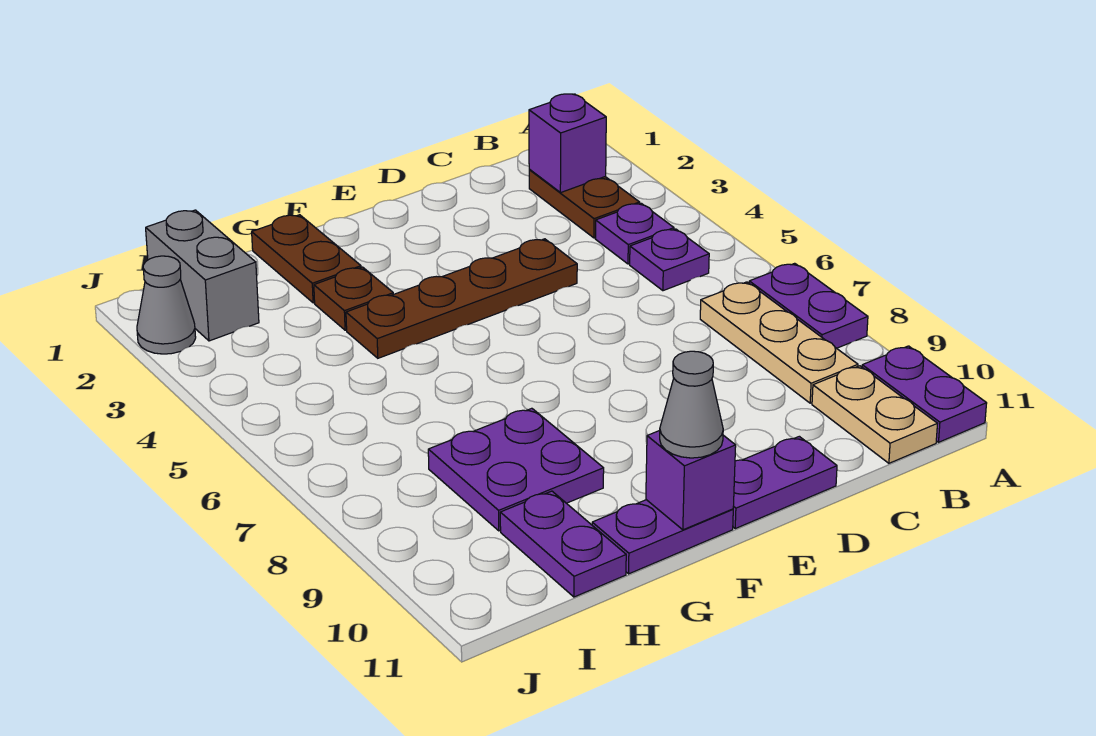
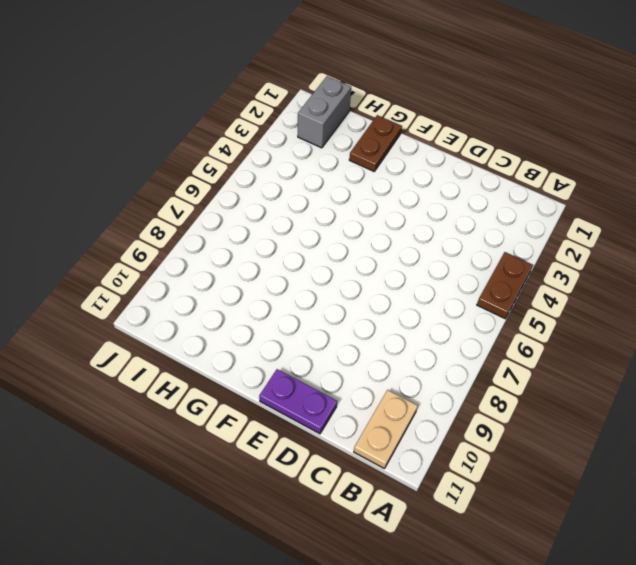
brown plate A4:A5 level 1 -> brown plate B2:B3 level 1
none -> purple plate A7:A8 level 1
none -> purple plate A10:A11 level 1
none -> purple plate B4 level 1

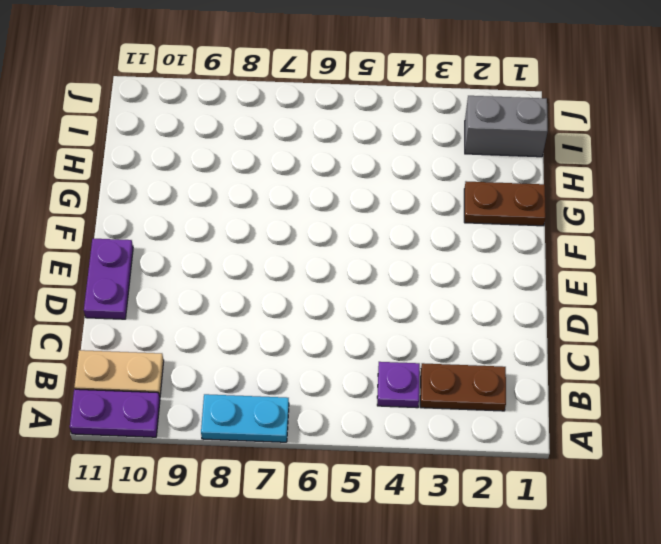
cyan plate A7:A8 level 1 -> purple plate A7:A8 level 1
none -> purple plate B5 level 1
none -> tan plate B7:B9 level 1
none -> brown plate D4:G4 level 1

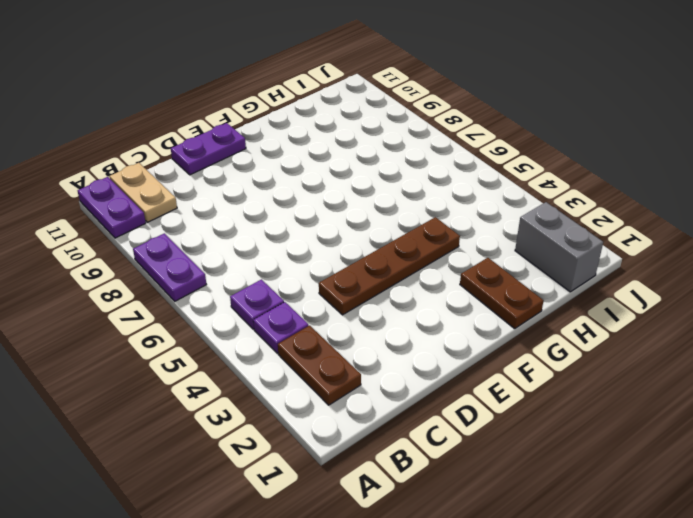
none -> tan plate B7:B9 level 1
none -> purple plate F11:G11 level 1
none -> brown plate G3 level 1

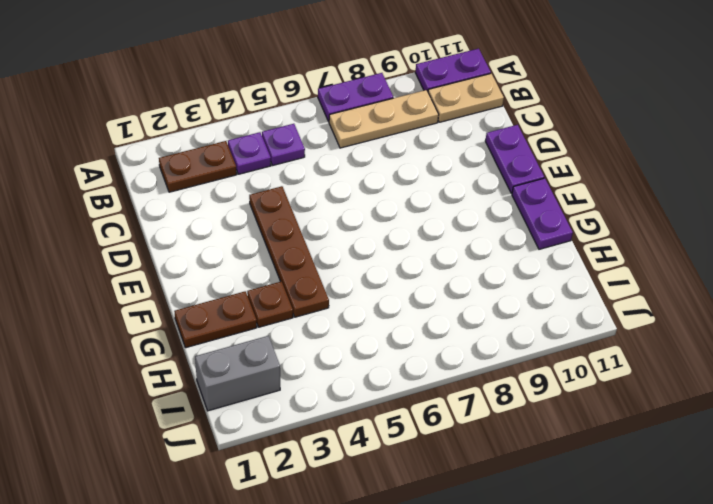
none -> purple plate G8:H9 level 1
none -> purple plate H10:H11 level 1
none -> grey cone J2 level 1

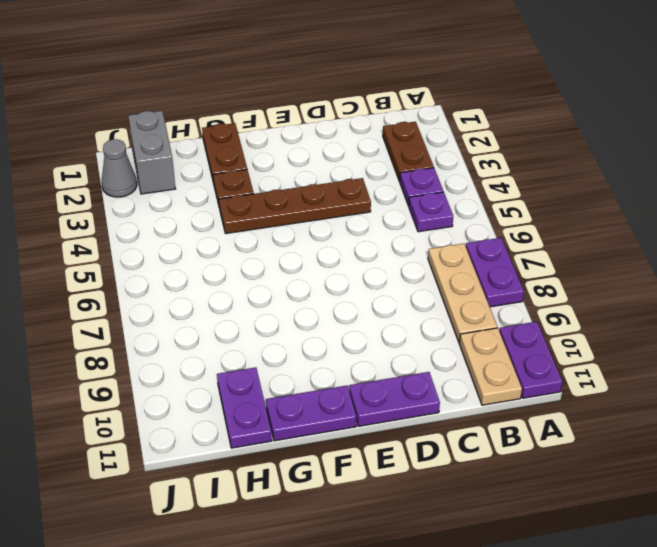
none -> purple plate G8:H9 level 1
none -> purple brick B2 level 2
none -> purple brick F11 level 2

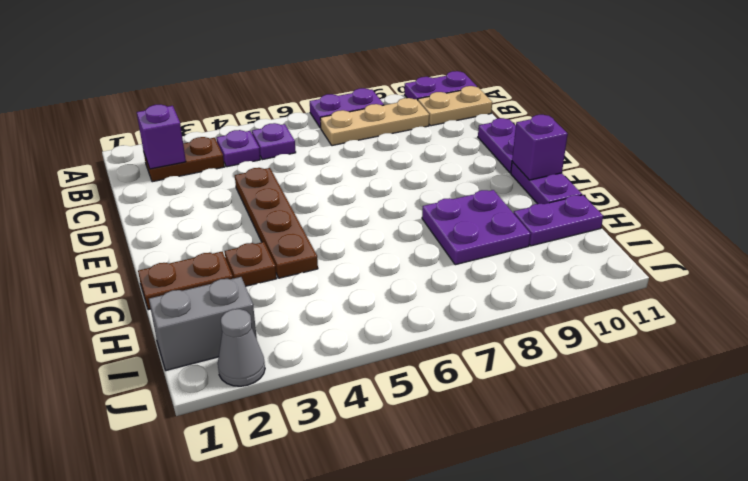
none -> grey cone F11 level 3

